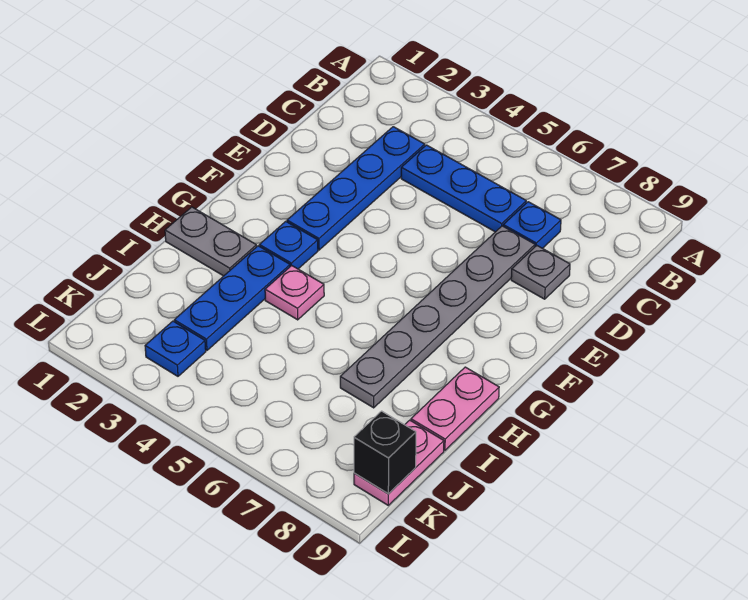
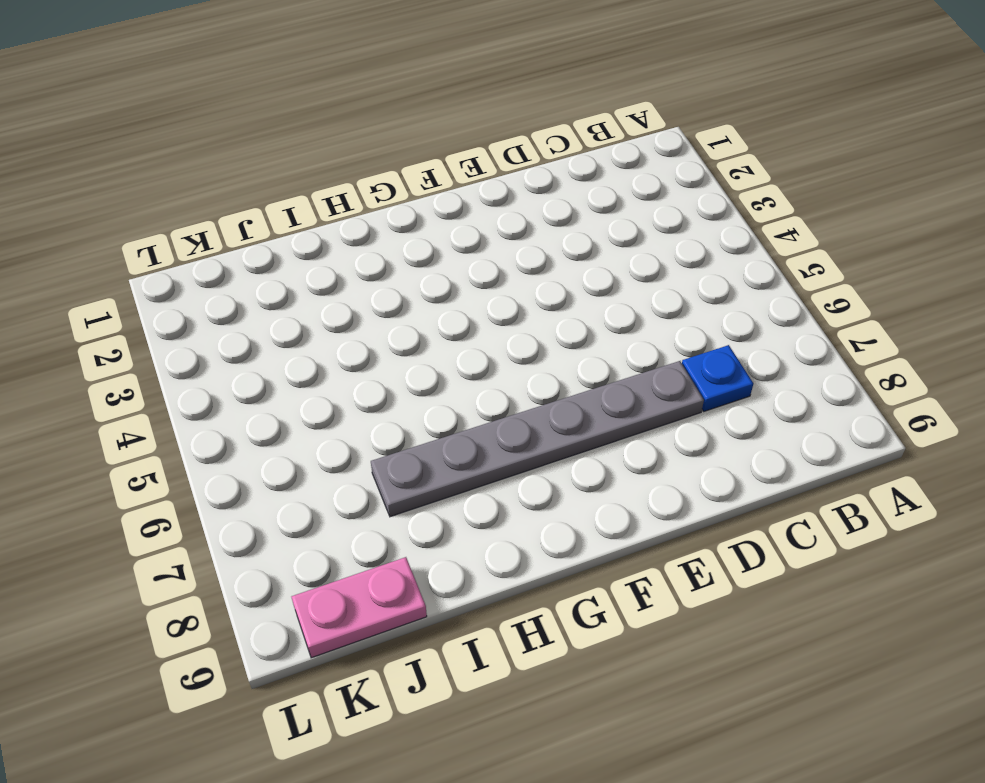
none -> blue plate C3:F3 level 1
none -> blue plate C4:C6 level 1
none -> grey plate D8 level 1

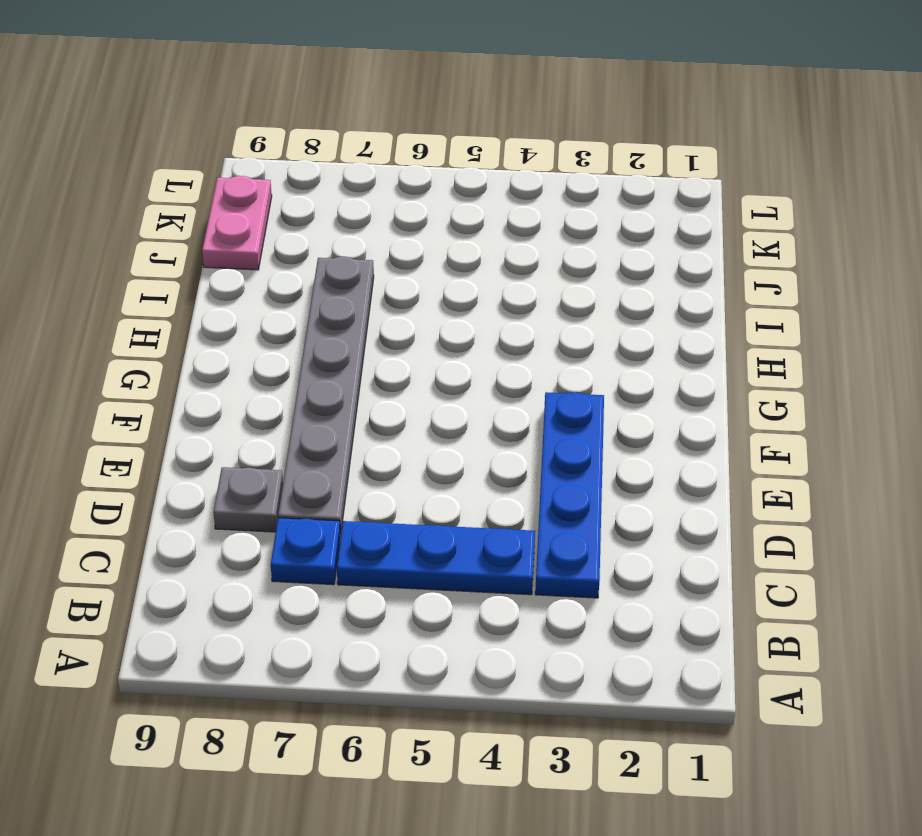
none -> blue plate G3 level 1
none -> grey plate H1:H2 level 1
none -> blue plate H3:J3 level 1

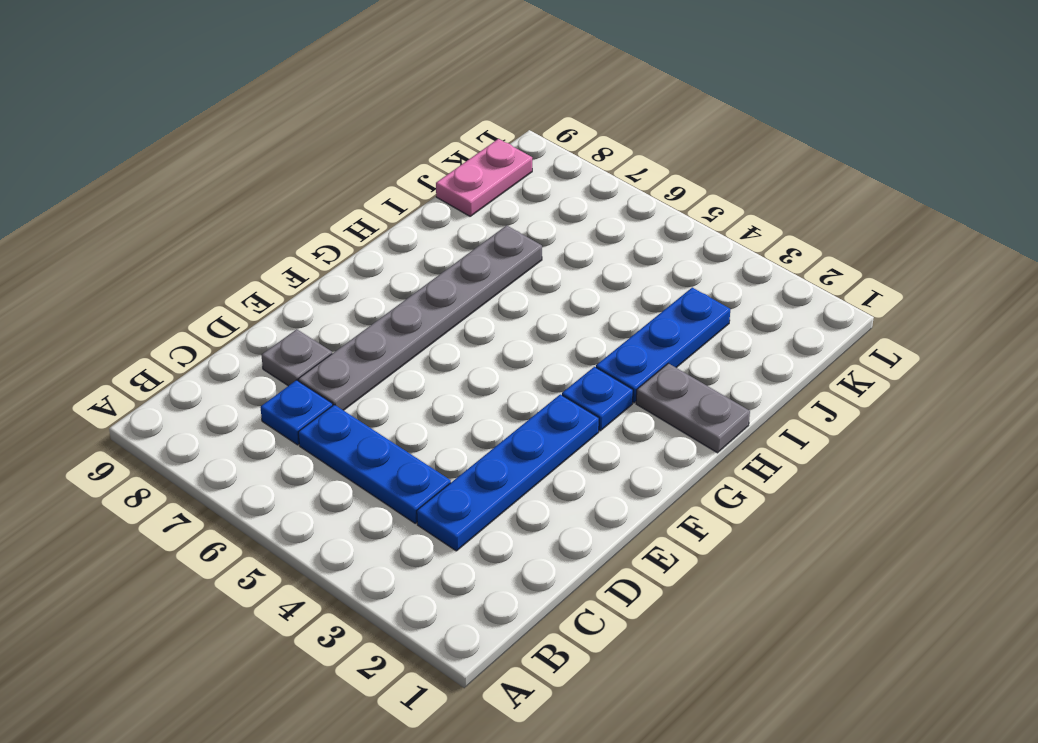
none -> pink plate H4 level 1
none -> pink plate H9:I9 level 1
none -> blue plate K3 level 1

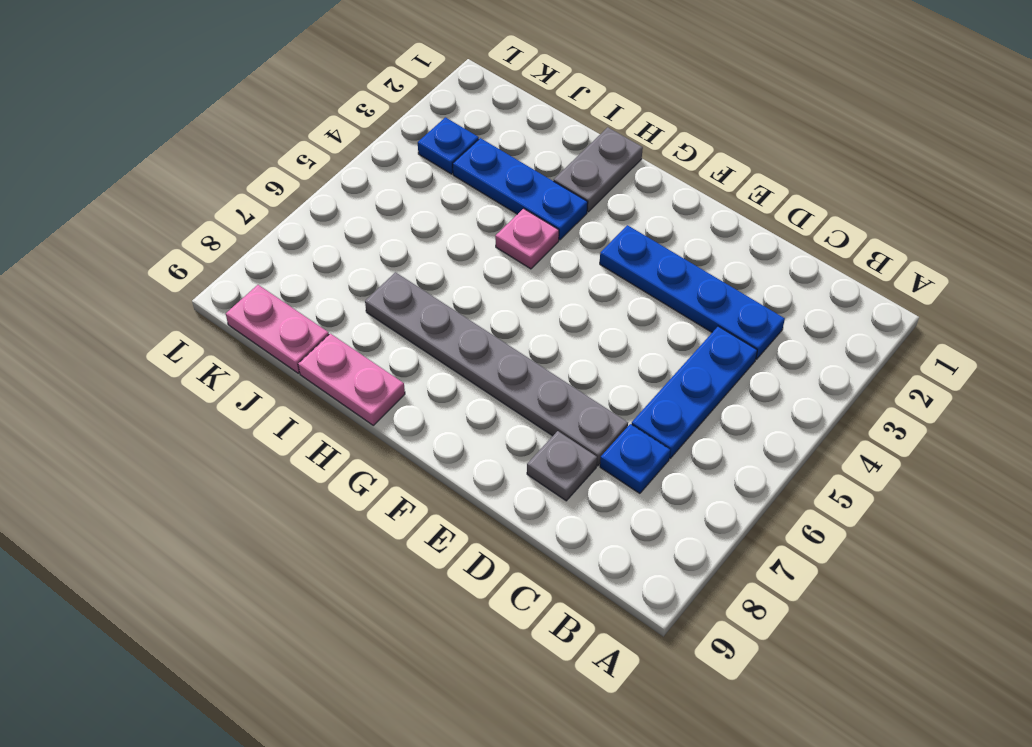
none -> blue plate G3 level 1
none -> black brick K9 level 2

